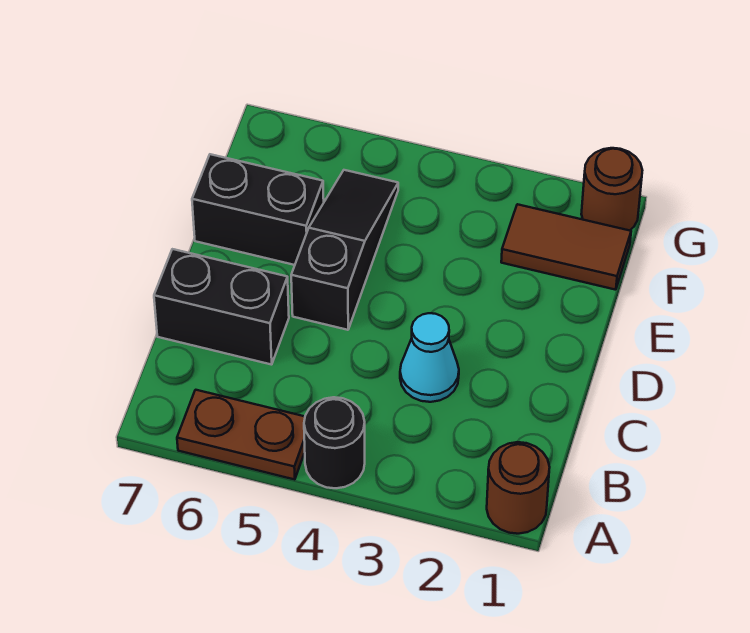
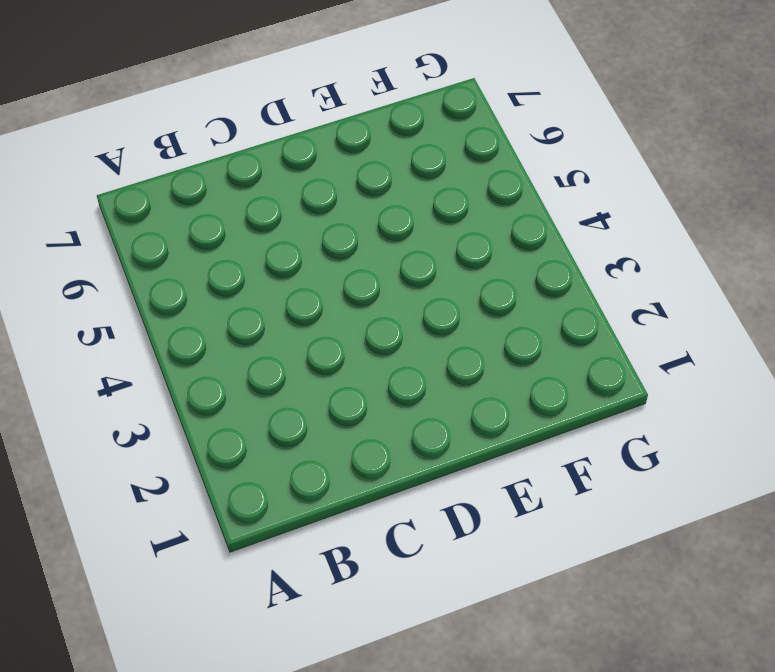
none -> brown round brick A1 level 1
none -> black round brick A4 level 1

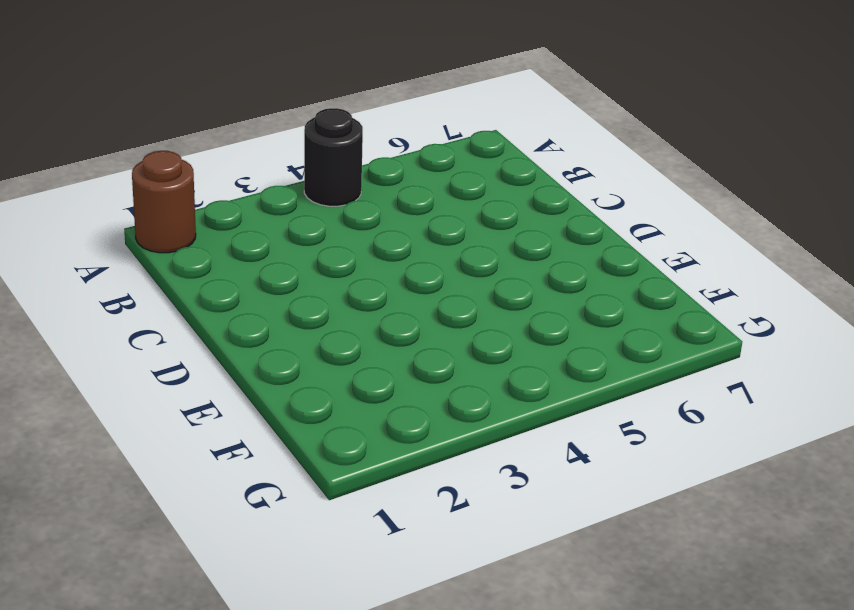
none -> brown plate A5:A6 level 1
none -> cyan cone C3 level 1

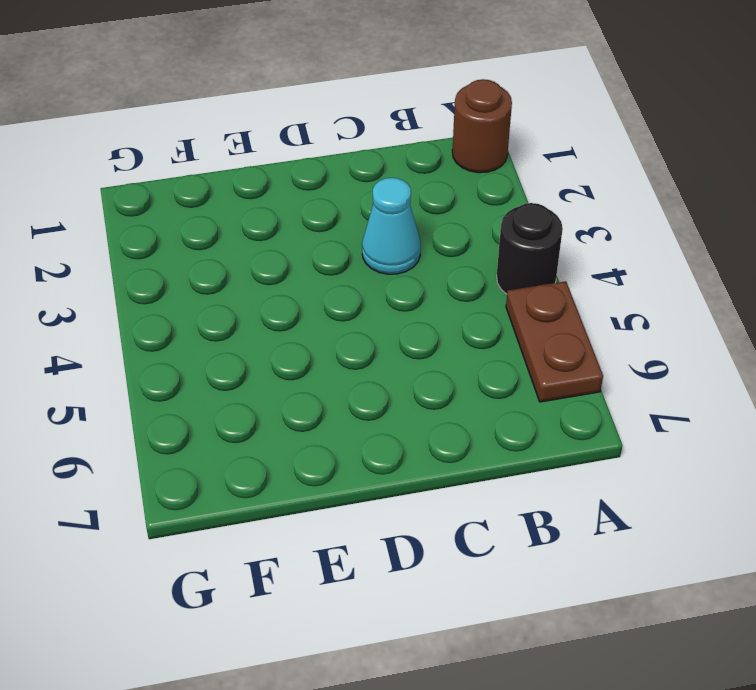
none -> black brick C6:C7 level 1
none -> black slope D5:F5 level 1 top D

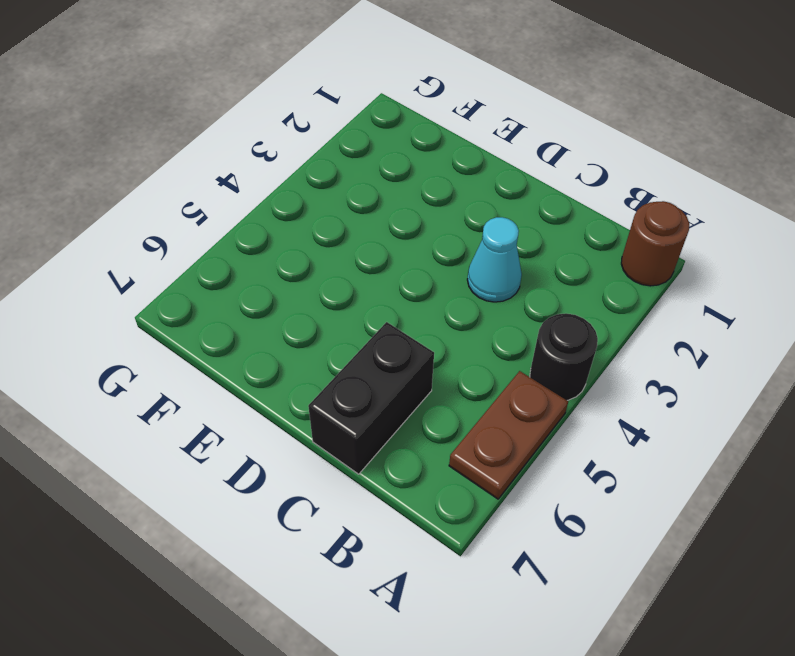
none -> black slope D5:F5 level 1 top D
none -> black brick E6:E7 level 1

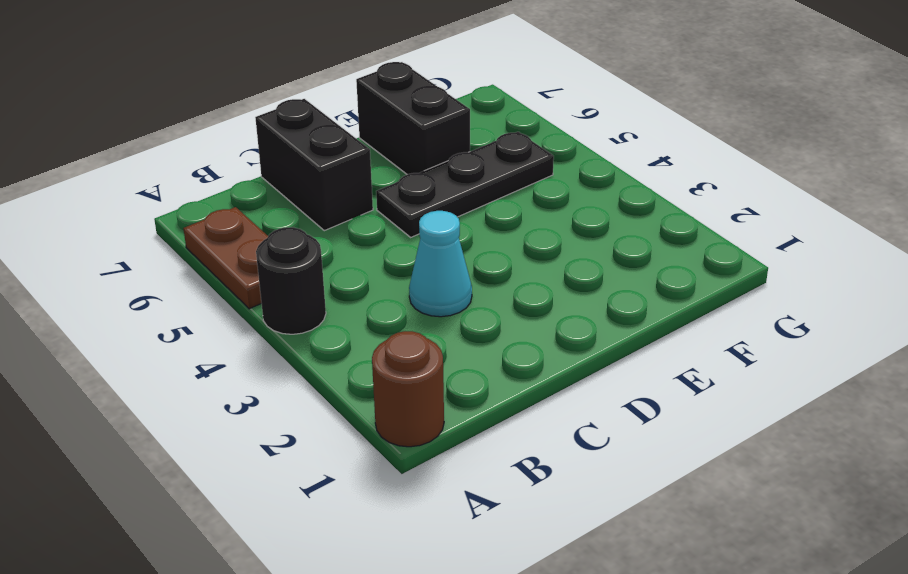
black plate D5:F5 level 1 -> black slope D5:F5 level 1 top D
none -> brown tile F1:F2 level 1
none -> brown round brick G1 level 1

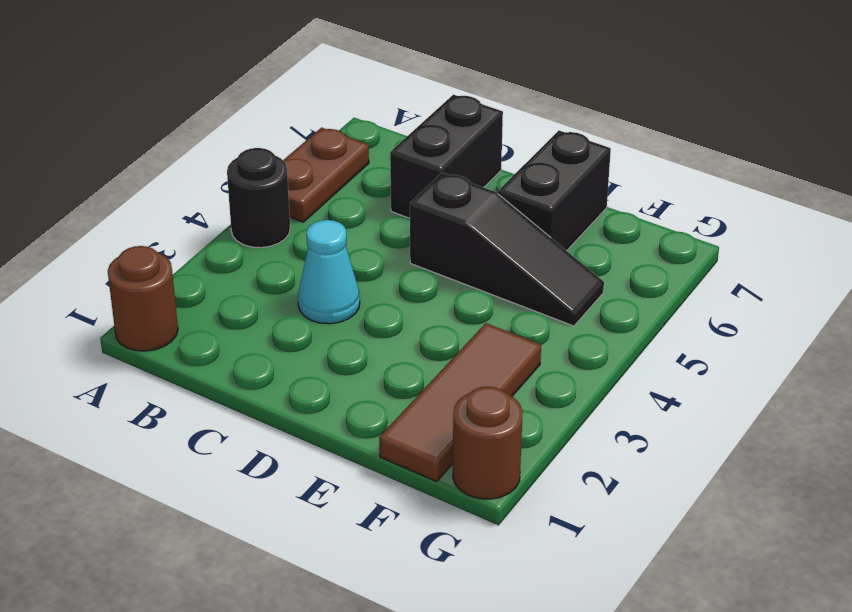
brown tile F1:F3 level 1 -> brown tile F1:F2 level 1

